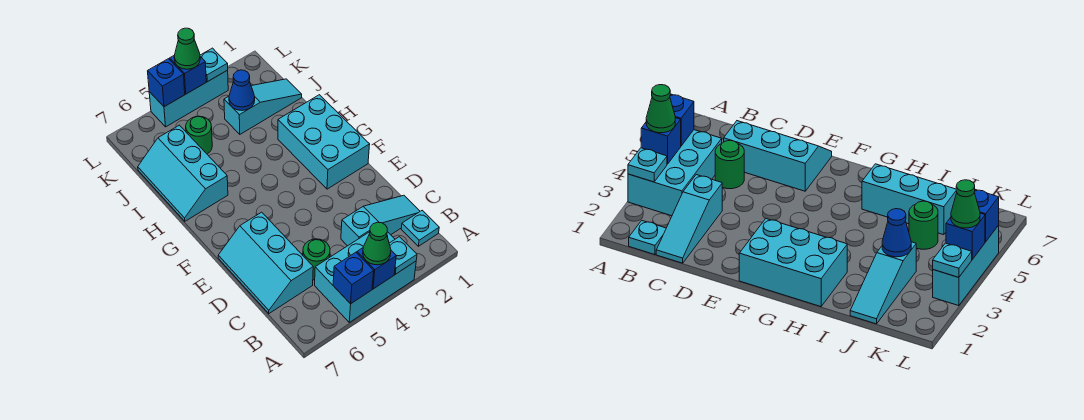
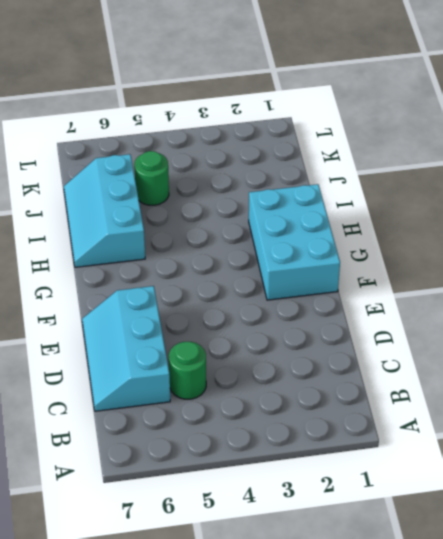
none -> cyan brick A3:B5 level 1
none -> cyan plate B1 level 1
none -> cyan slope C1:C3 level 1 top 3

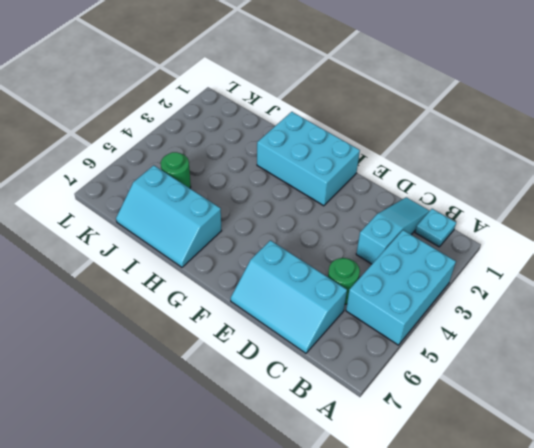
none -> cyan slope J1:J3 level 1 top 3
none -> cyan brick L3:L5 level 1
none -> cyan plate A3 level 2

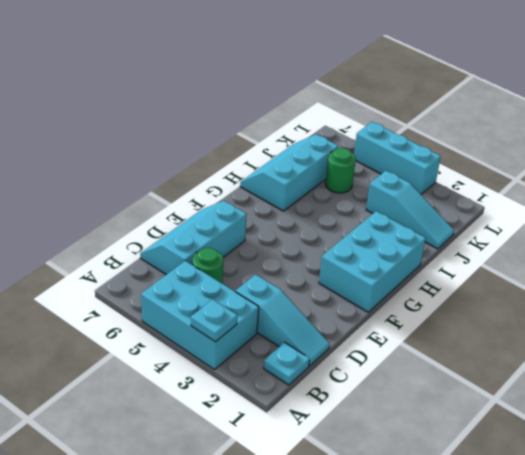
none -> blue brick A4 level 2
none -> blue brick A5 level 2
none -> blue cone J3 level 2

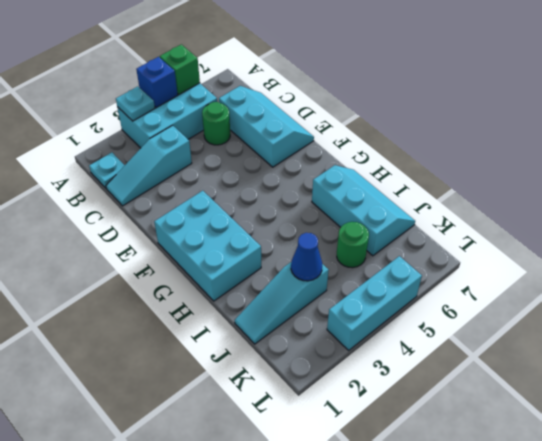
green brick A5 level 2 -> blue brick A5 level 2
none -> cyan plate L3 level 2
none -> blue brick L4 level 2
none -> blue brick L5 level 2

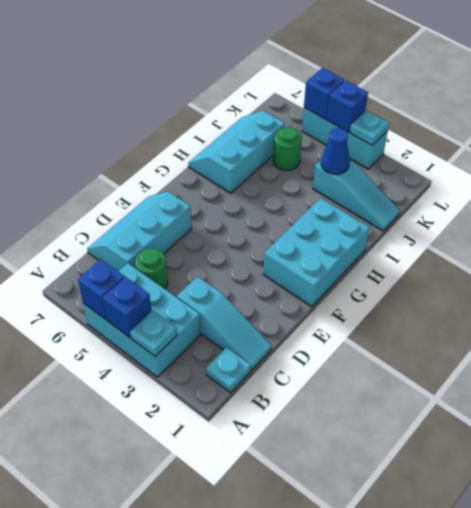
none -> green cone A4 level 3
none -> green cone L4 level 3

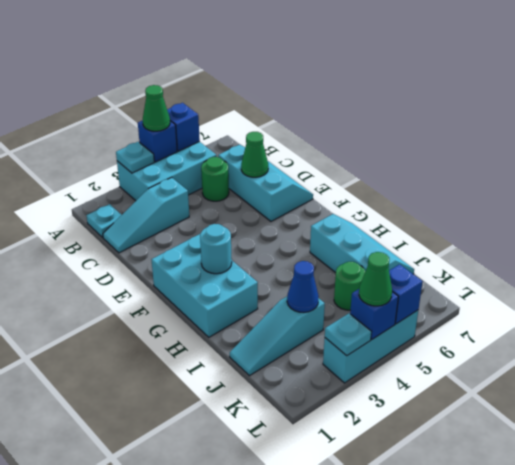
green cone D6 level 2 -> none
cyan round brick G2 level 2 -> none

